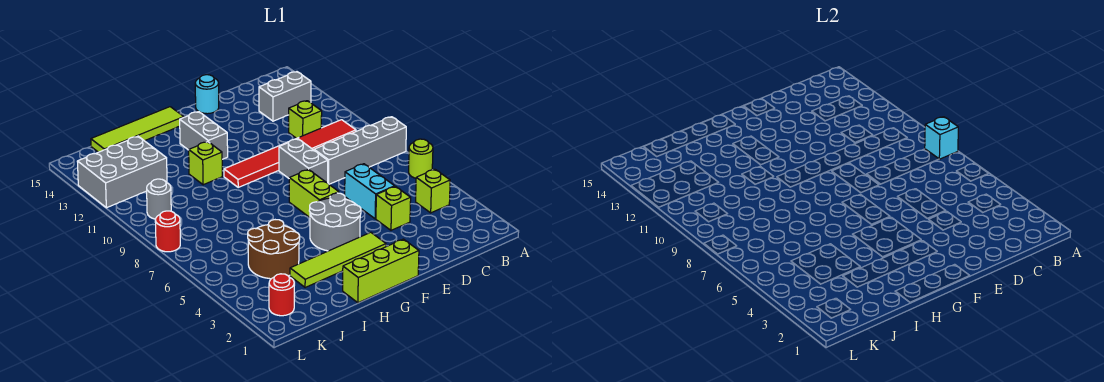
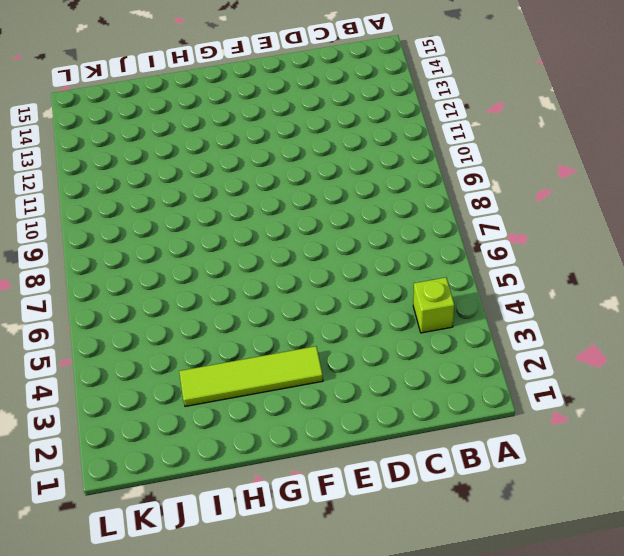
none -> lime round brick A6 level 1
none -> grey brick A8:D8 level 1
none -> red tile B10:G10 level 1

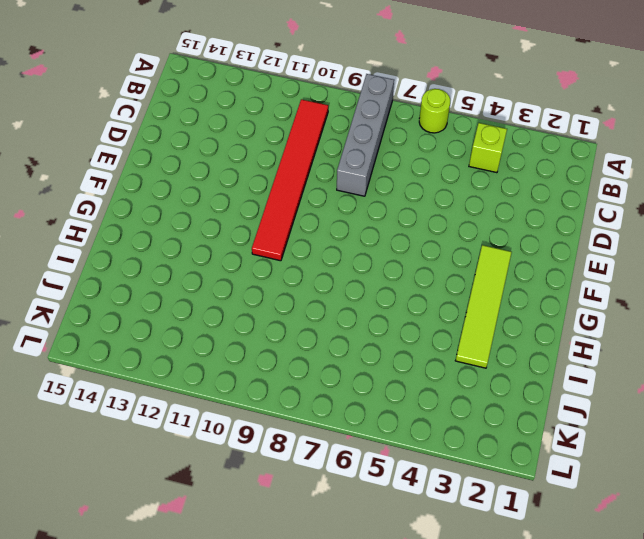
none -> grey brick B13:C13 level 1
none -> lime brick C11 level 1
none -> lime brick D4 level 1

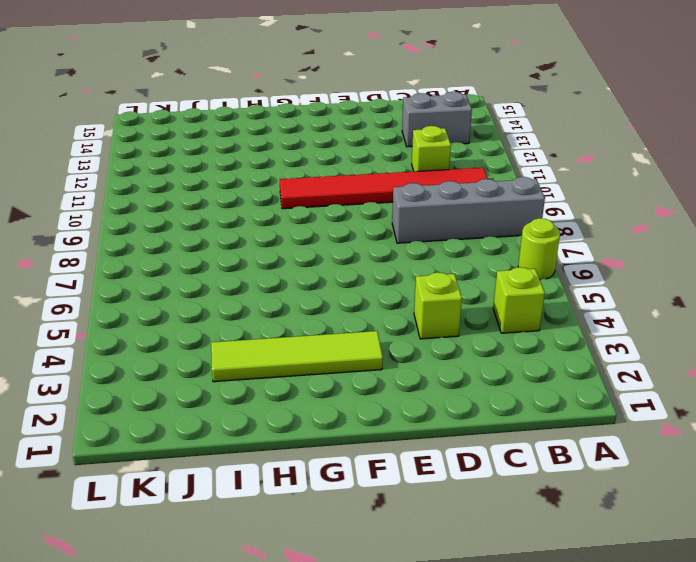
none -> cyan brick D5:D6 level 1
none -> grey brick E8:E9 level 1
none -> cyan round brick E15 level 1

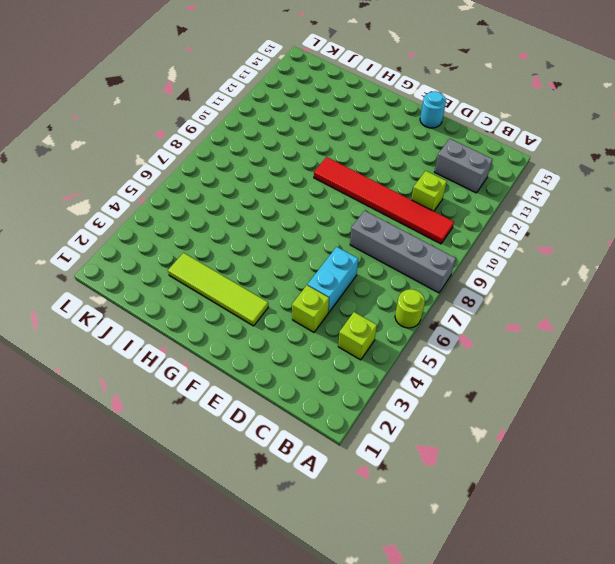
none -> grey brick E8:E9 level 1
none -> lime brick F1:H1 level 1
none -> grey round brick F4:G5 level 1

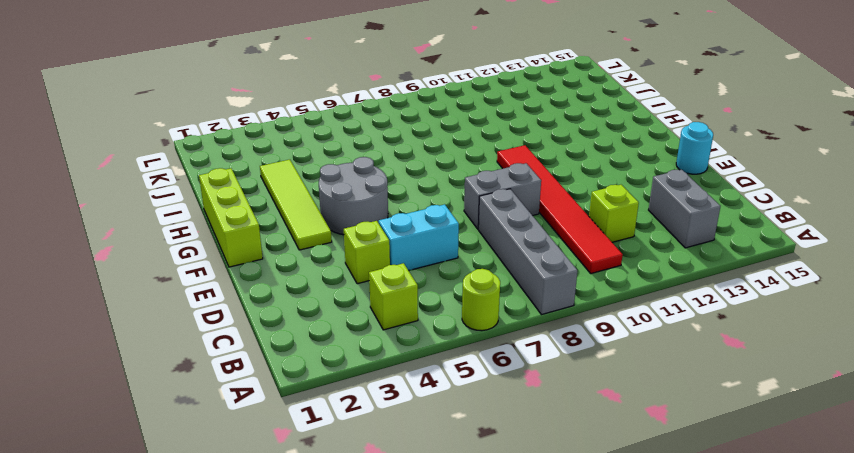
none -> lime brick F6:F7 level 1
none -> grey brick G12:G13 level 1
none -> lime tile G15:J15 level 1

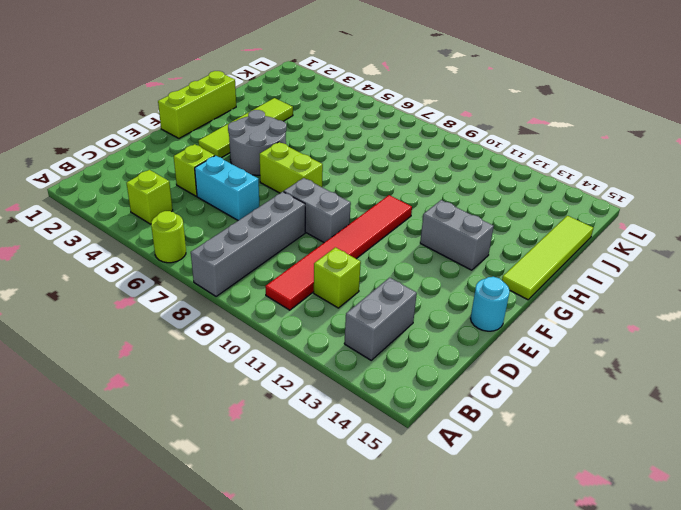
none -> lime brick H11 level 1
none -> brown round brick I4:J5 level 1
none -> grey brick J12:L13 level 1

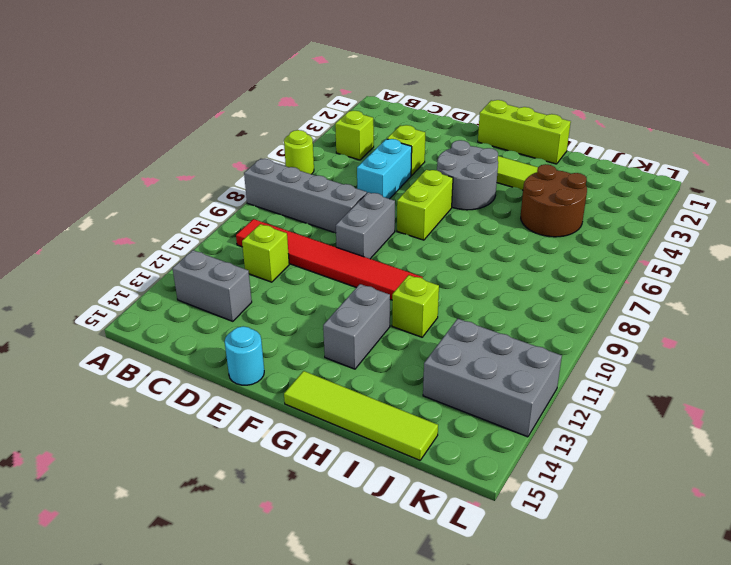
none -> red round brick K2 level 1
none -> grey round brick K10 level 1
none -> red round brick L8 level 1

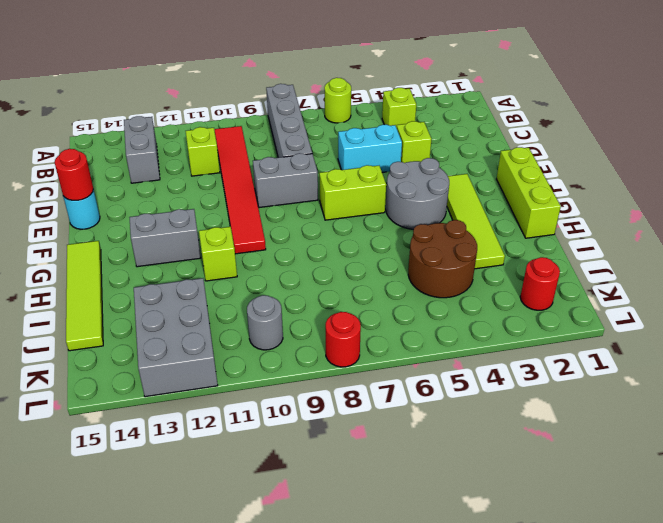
red round brick E15 level 2 -> none
none -> cyan brick A8 level 2

